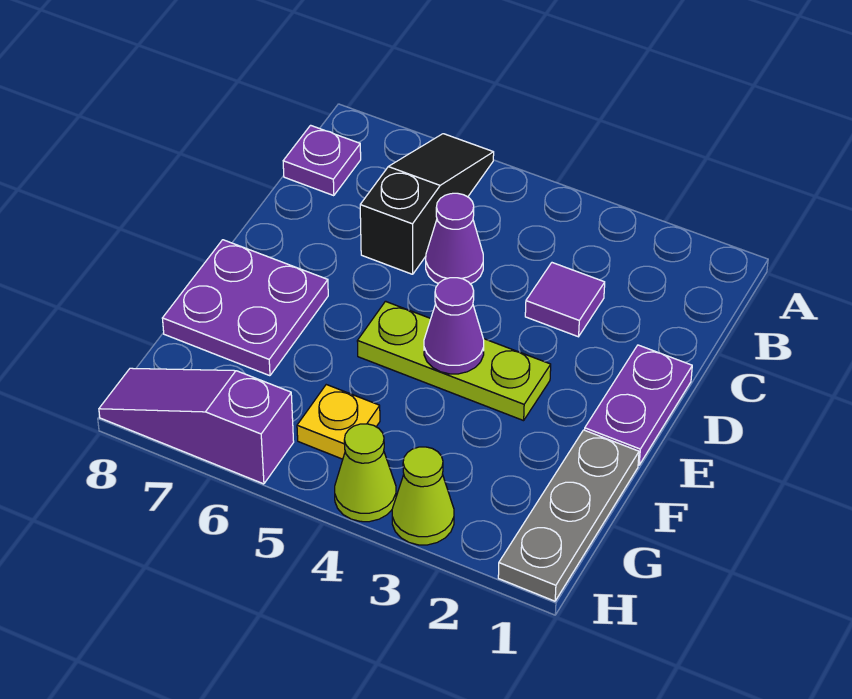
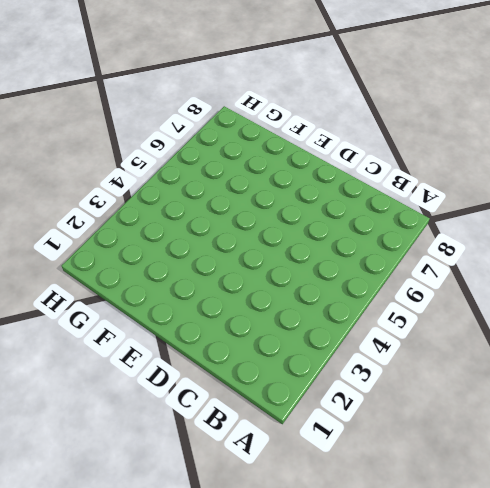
none -> black slope A6:C6 level 1 top C
none -> purple plate B8 level 1
none -> purple tile C3 level 1

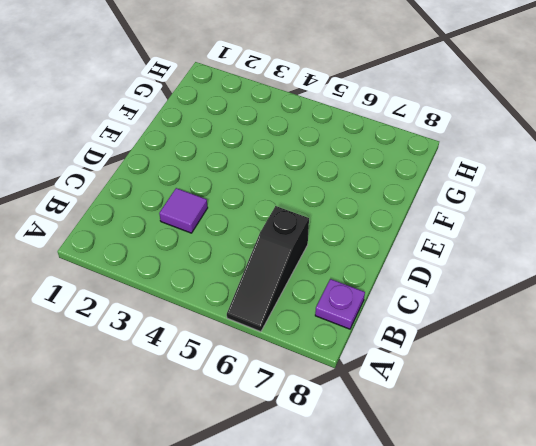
none -> purple cone C5 level 1
none -> purple plate D1:E1 level 1
none -> lime plate E3:E5 level 1

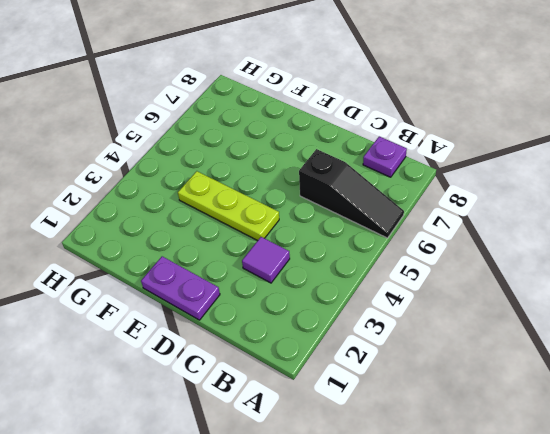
lime plate D4:F4 level 1 -> lime plate E3:E5 level 1
none -> purple cone C5 level 1
none -> purple plate E7:F8 level 1
none -> grey plate F1:H1 level 1

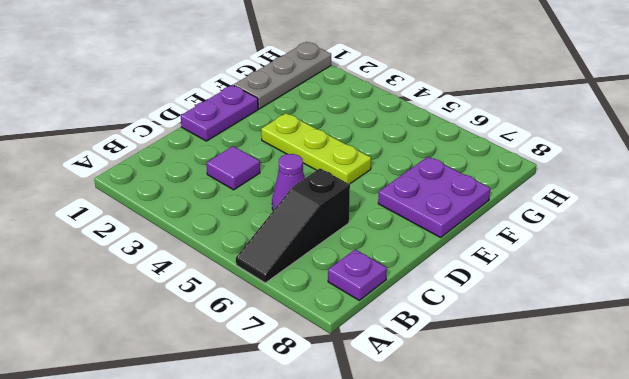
none -> yellow plate G5 level 1
none -> lime cone H3 level 1
none -> lime cone H4 level 1

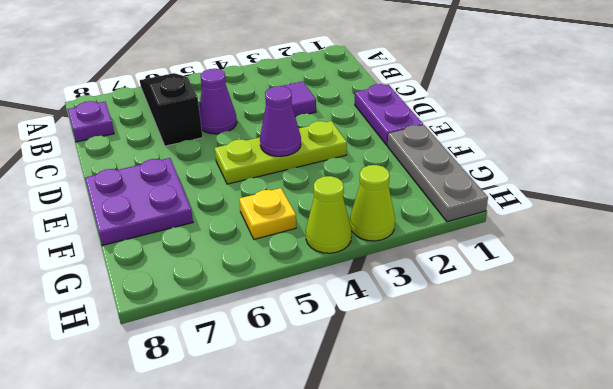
none -> purple slope H6:H8 level 1 top 6

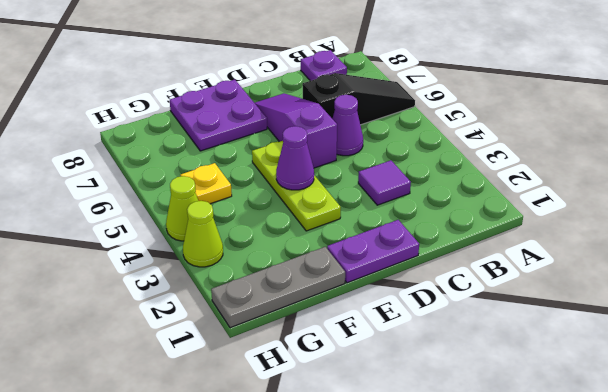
purple slope D5:D7 level 1 top 5 -> purple slope H6:H8 level 1 top 6

